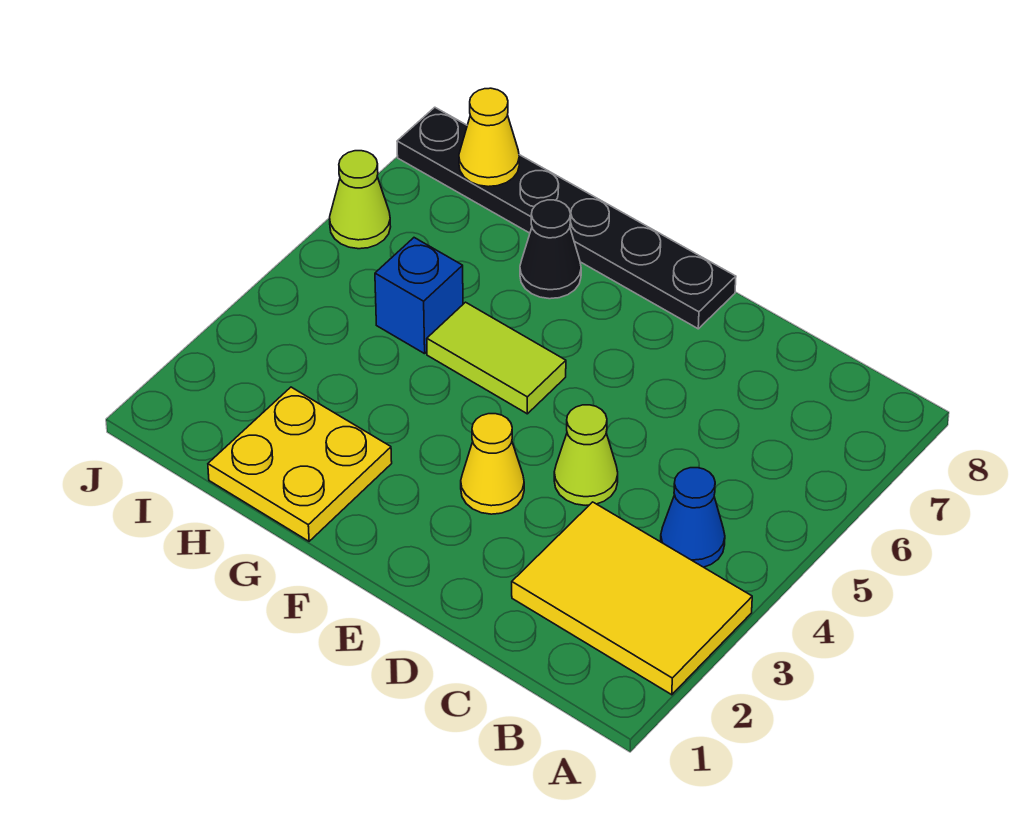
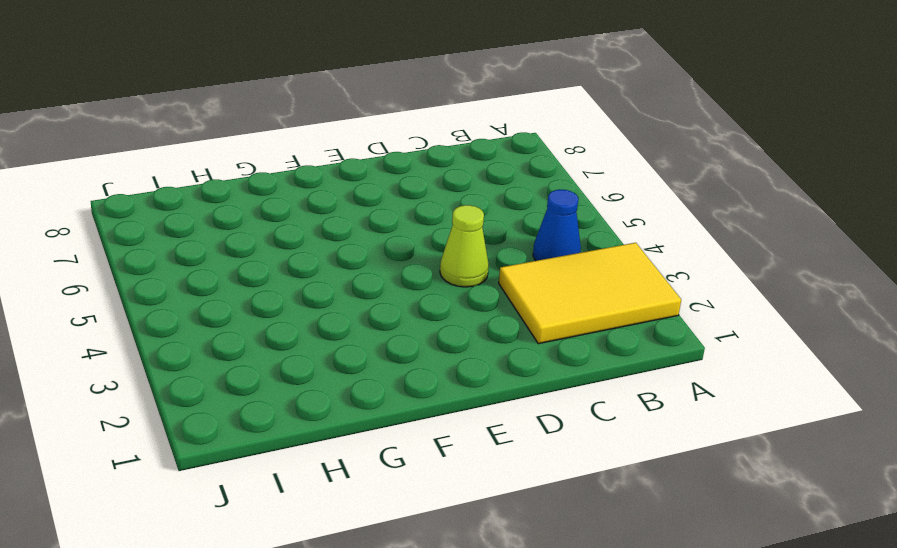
none -> yellow cone E3 level 1
none -> black plate E8:J8 level 1

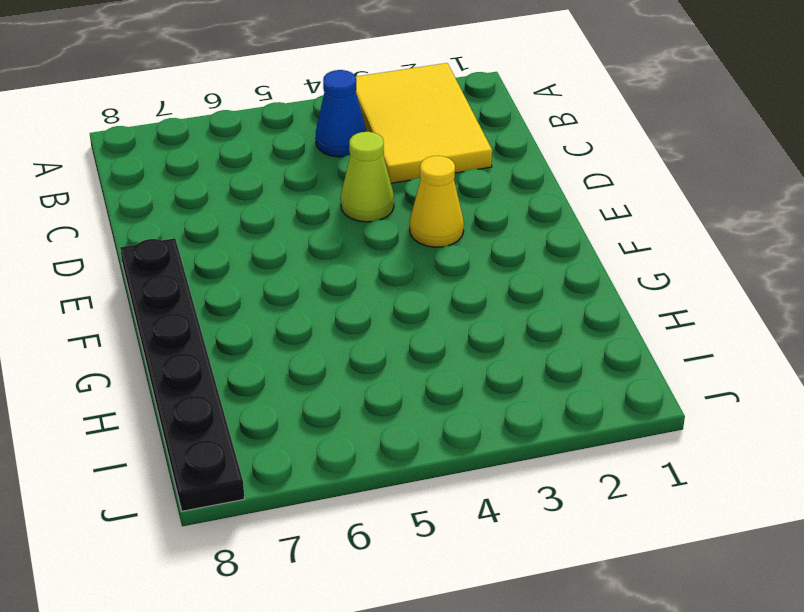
none -> lime tile F5:G5 level 1
none -> yellow plate G1:H2 level 1

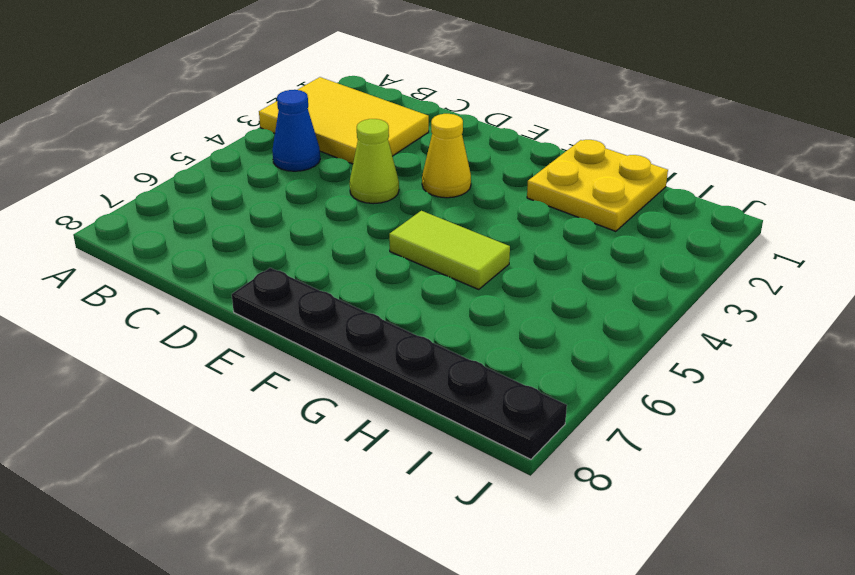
none -> black cone G7 level 1
none -> blue brick H5 level 1

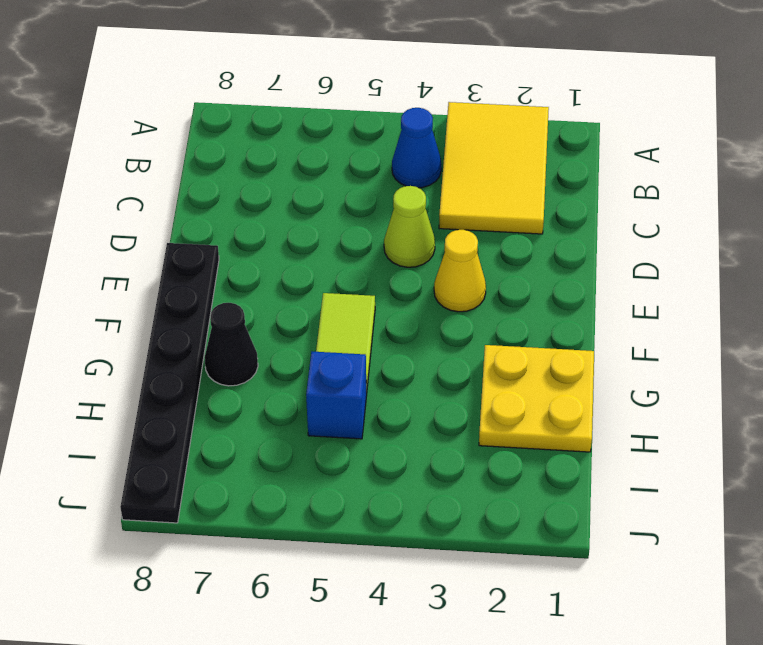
none -> lime cone J6 level 1
none -> yellow cone I8 level 2

